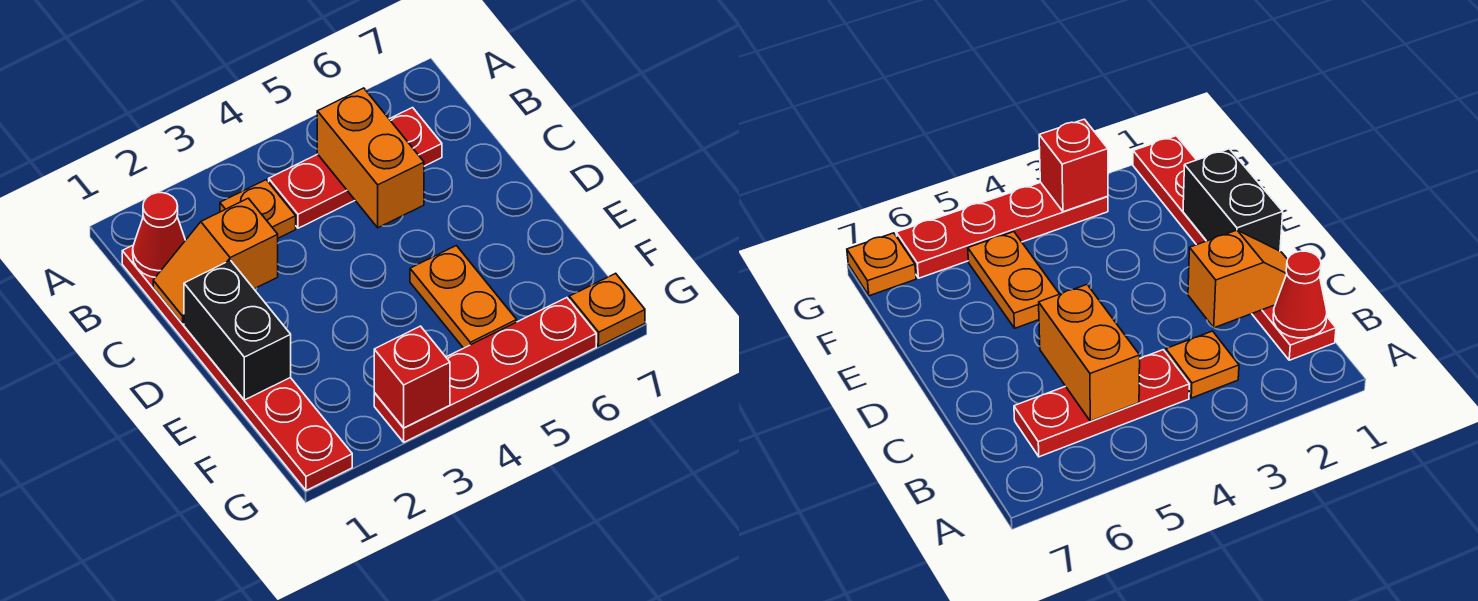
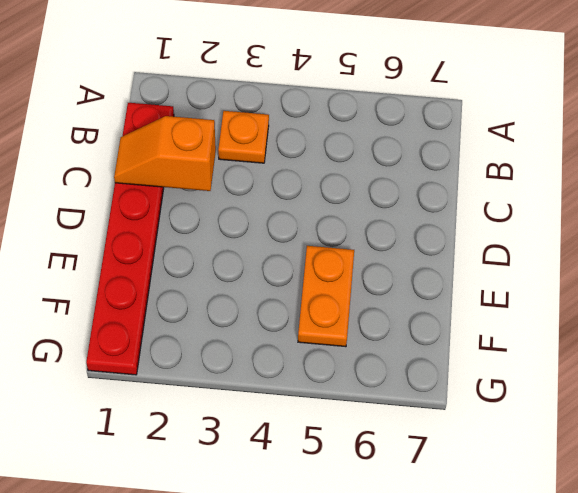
none -> red plate B4:B6 level 1
none -> red plate G3:G6 level 1

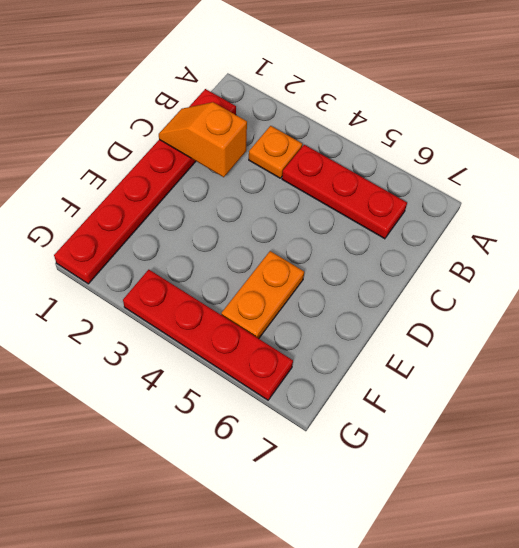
none -> orange plate G7 level 1
none -> red cone B1 level 2

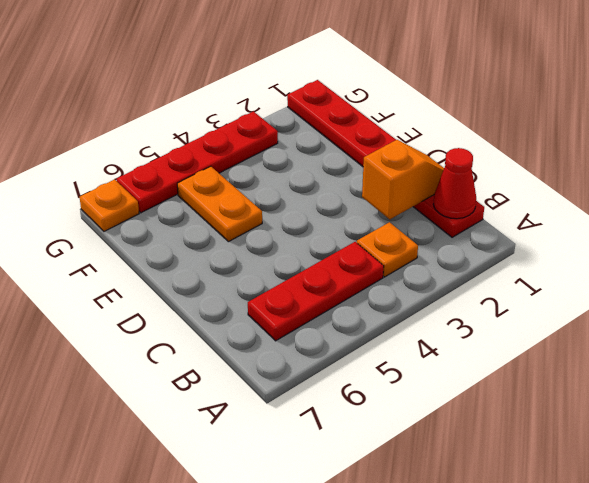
none -> orange brick B5:C5 level 2
none -> black brick D1:E1 level 2

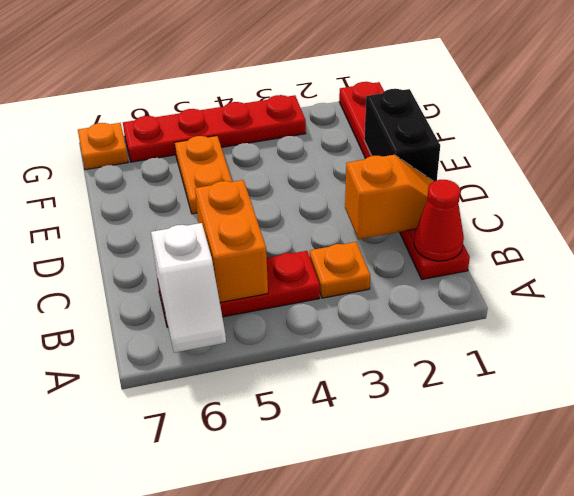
white slope A6:B6 level 2 top B -> none
none -> red brick G3 level 2

